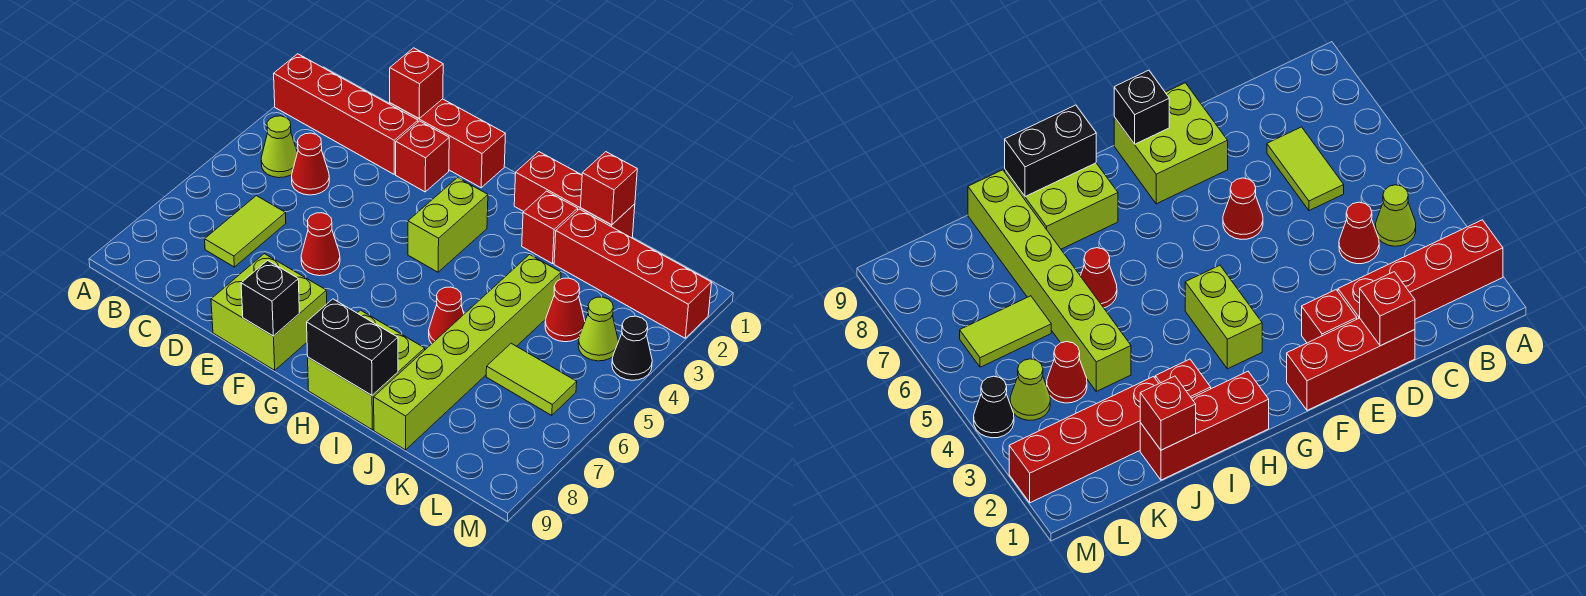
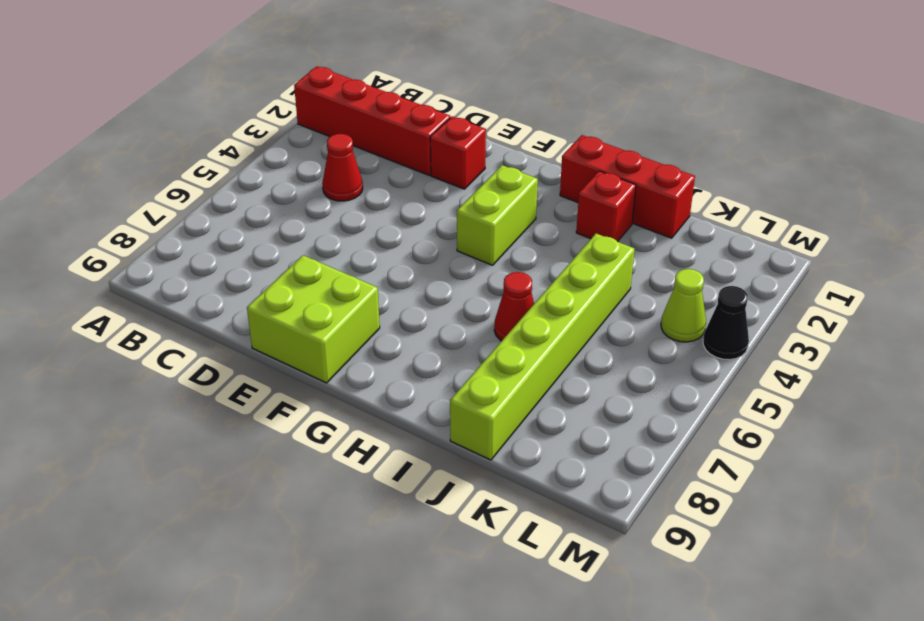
none -> lime cone B4 level 1
none -> lime tile C6:C7 level 1
none -> red brick D1:F1 level 1

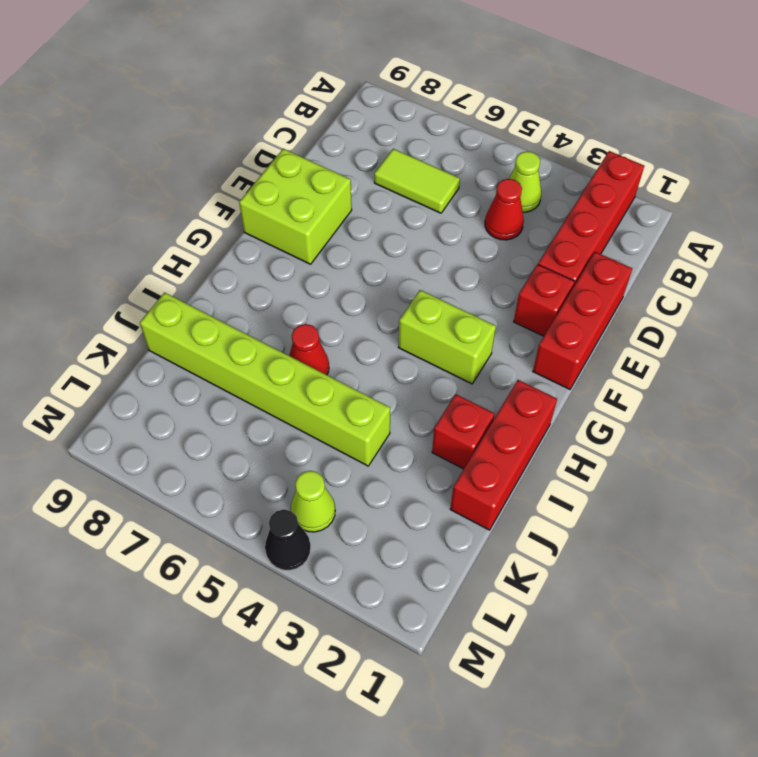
none -> red cone E6 level 1
none -> lime brick H8:I9 level 1
none -> red brick J2:M2 level 1

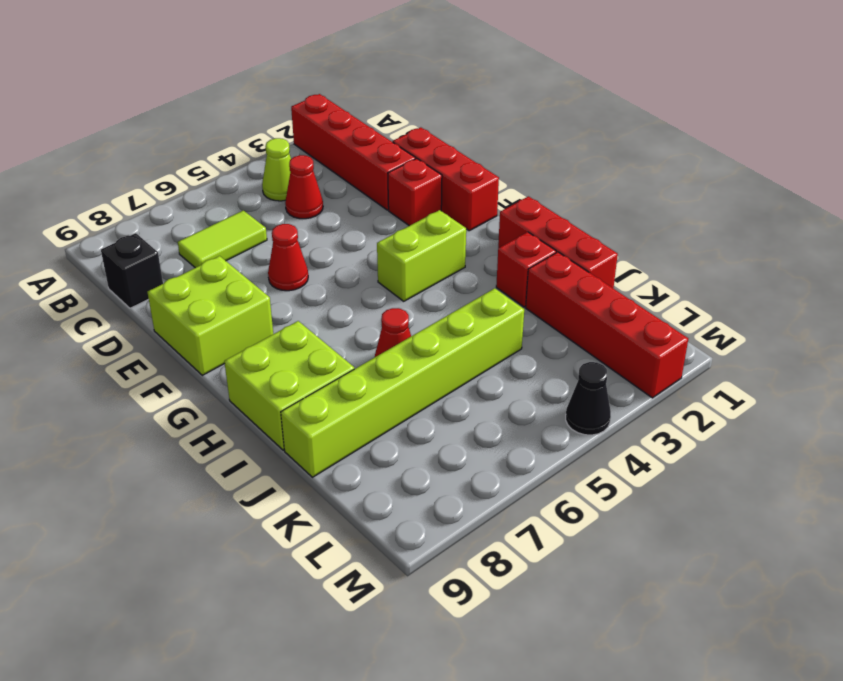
black brick C9 level 1 -> black brick F9 level 2
none -> red cone K4 level 1
none -> lime tile K6:L6 level 1
none -> lime cone L4 level 1

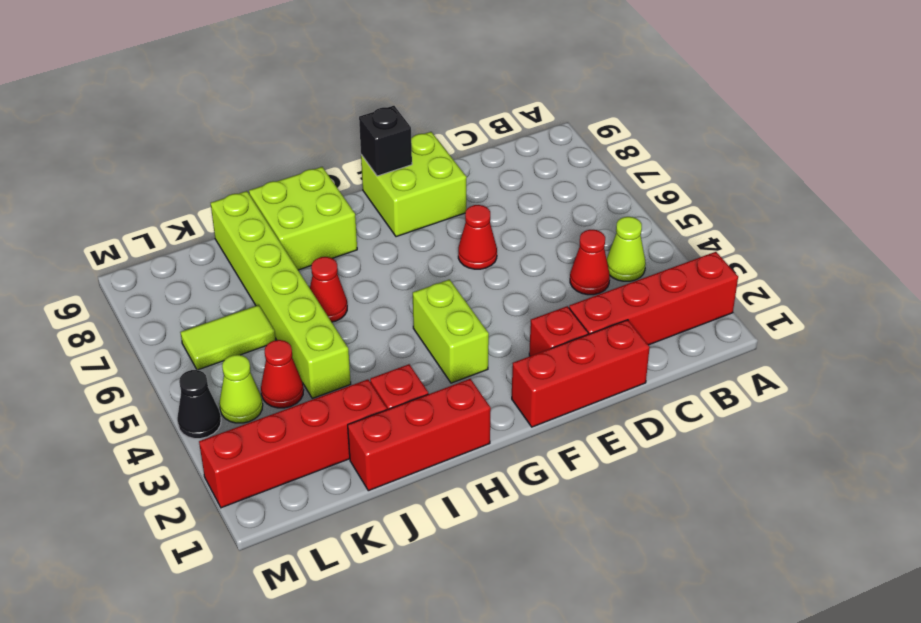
none -> lime tile C6:C7 level 1
none -> red brick D1 level 2
none -> black brick H9:I9 level 2

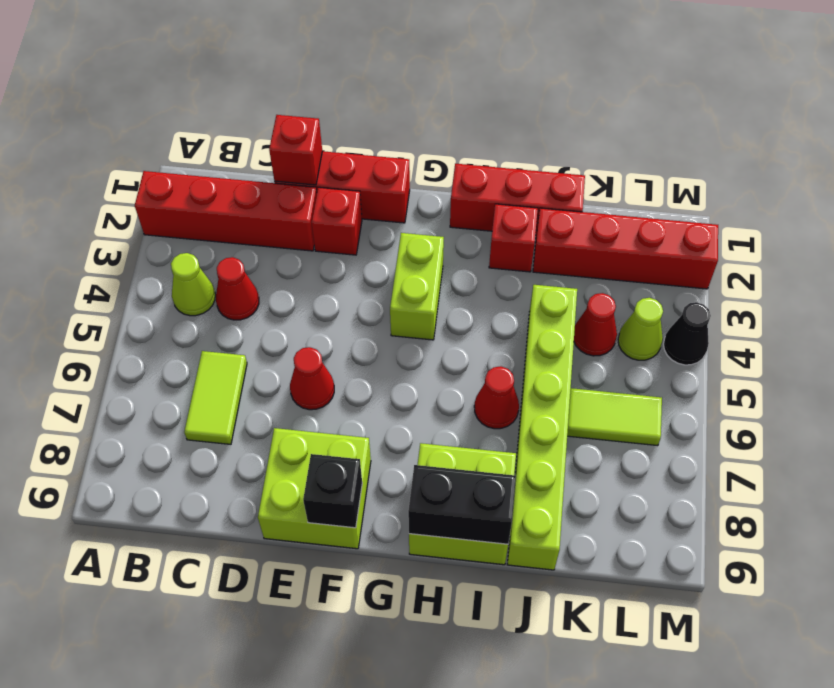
none -> red brick J1 level 2

